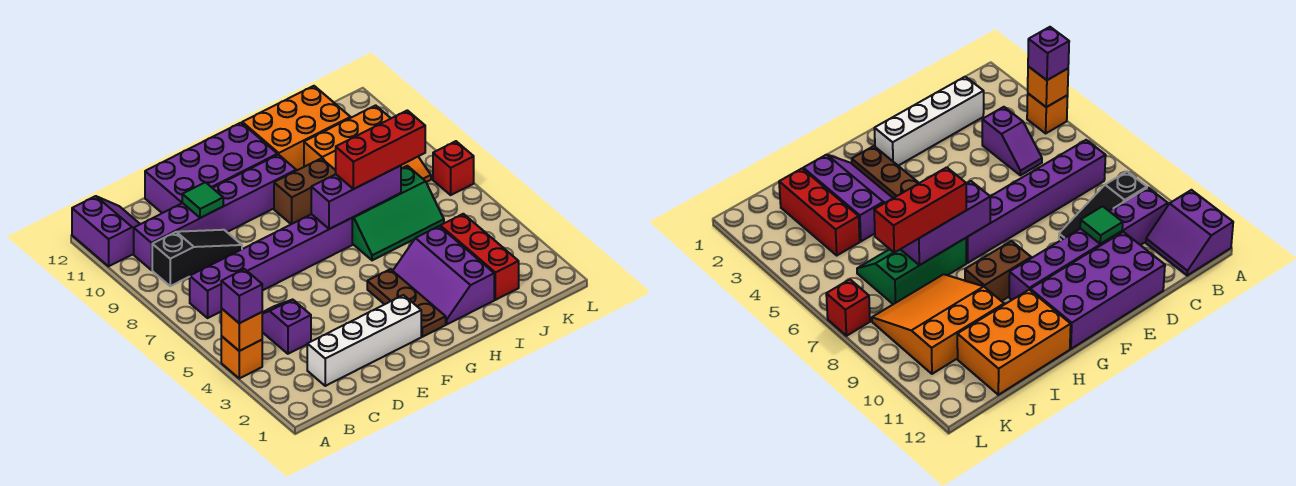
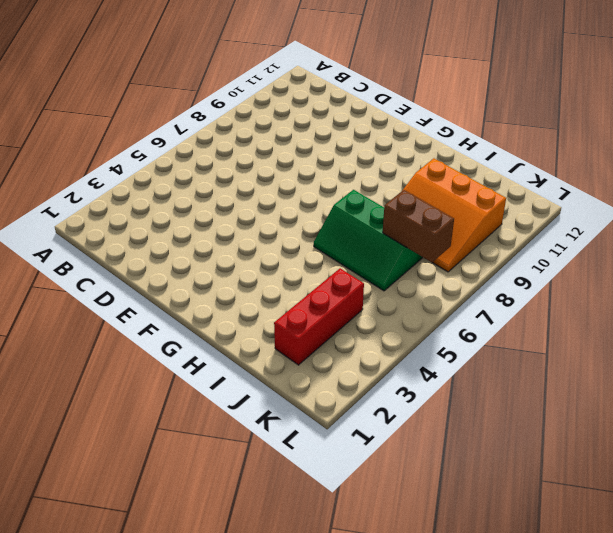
brown brick J7:K7 level 2 -> brown brick G9:H9 level 1
none -> orange brick A4 level 1
none -> purple slope A11:B12 level 1 top A
none -> purple brick B7:G7 level 1

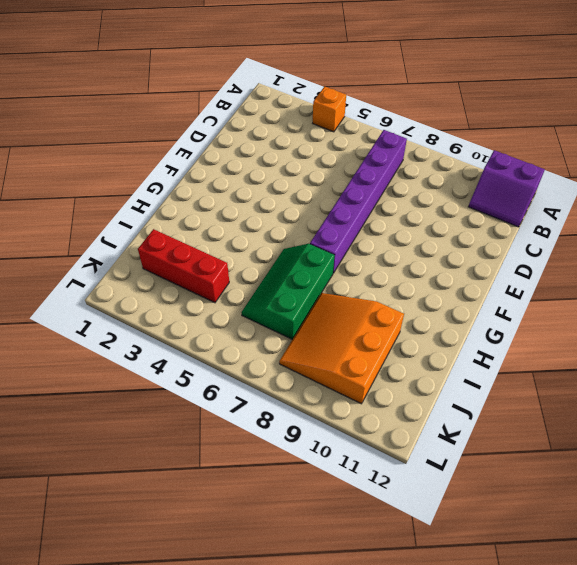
none -> black slope B9:D9 level 1 top B
none -> purple brick B10:G10 level 1
none -> white brick C2:F2 level 1

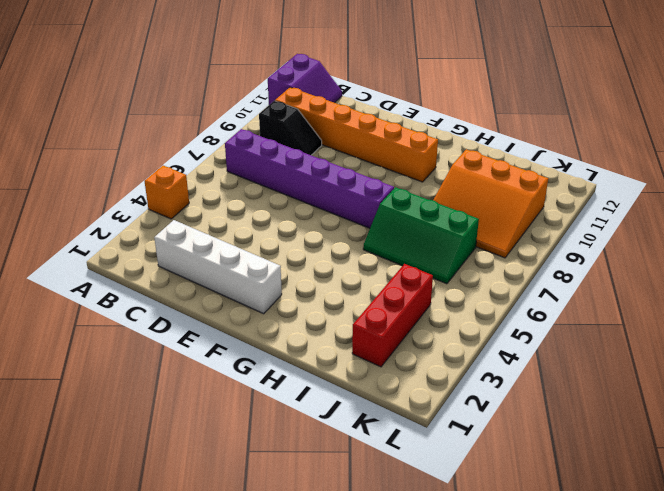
black slope B9:C9 level 1 top B -> black slope B9:D9 level 1 top B
orange brick B10:G10 level 1 -> purple brick B10:G10 level 1
none -> purple slope C4:C5 level 1 top 4
none -> purple brick D11:G12 level 1
none -> brown plate G2:G4 level 1

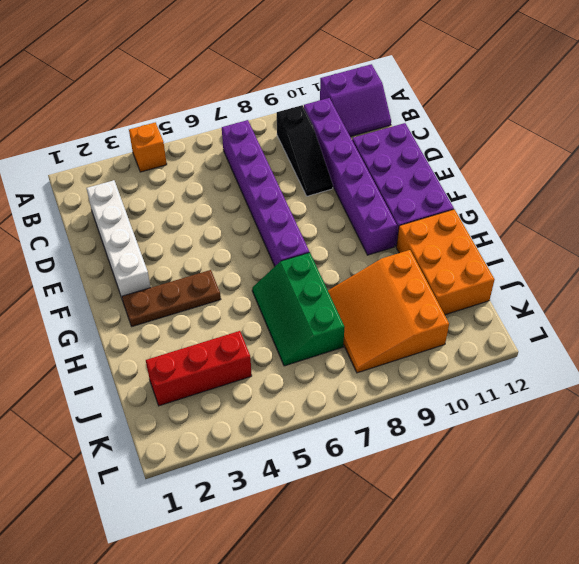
none -> purple slope C4:C5 level 1 top 4
none -> brown brick G9:H9 level 1
none -> purple slope H2:I4 level 1 top I

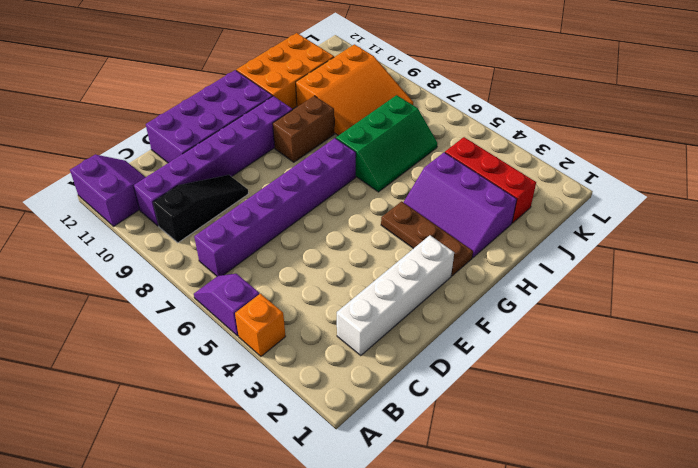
purple slope A5:A6 level 1 top 5 -> purple slope C4:C5 level 1 top 4
none -> red brick L7 level 1
none -> orange brick A4 level 2
none -> green tile D10 level 2

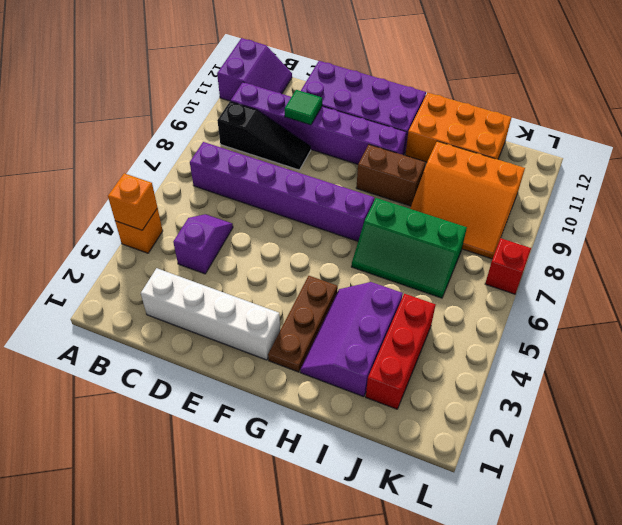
none -> purple brick G7:I7 level 2
none -> purple brick A4 level 3
none -> red brick H7:J7 level 3

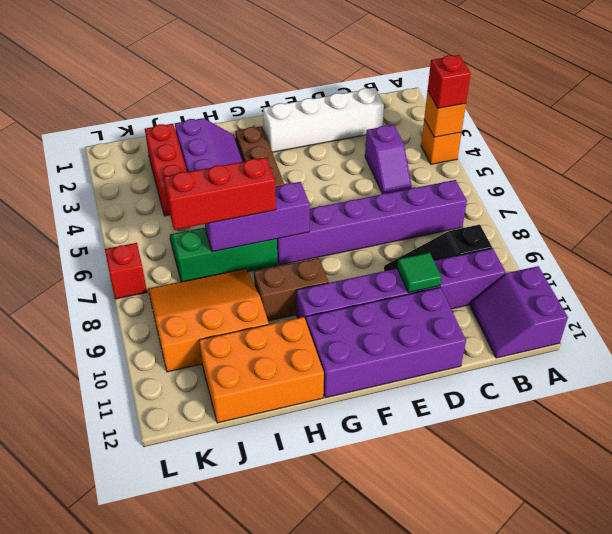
red brick A4 level 3 -> purple brick A4 level 3

